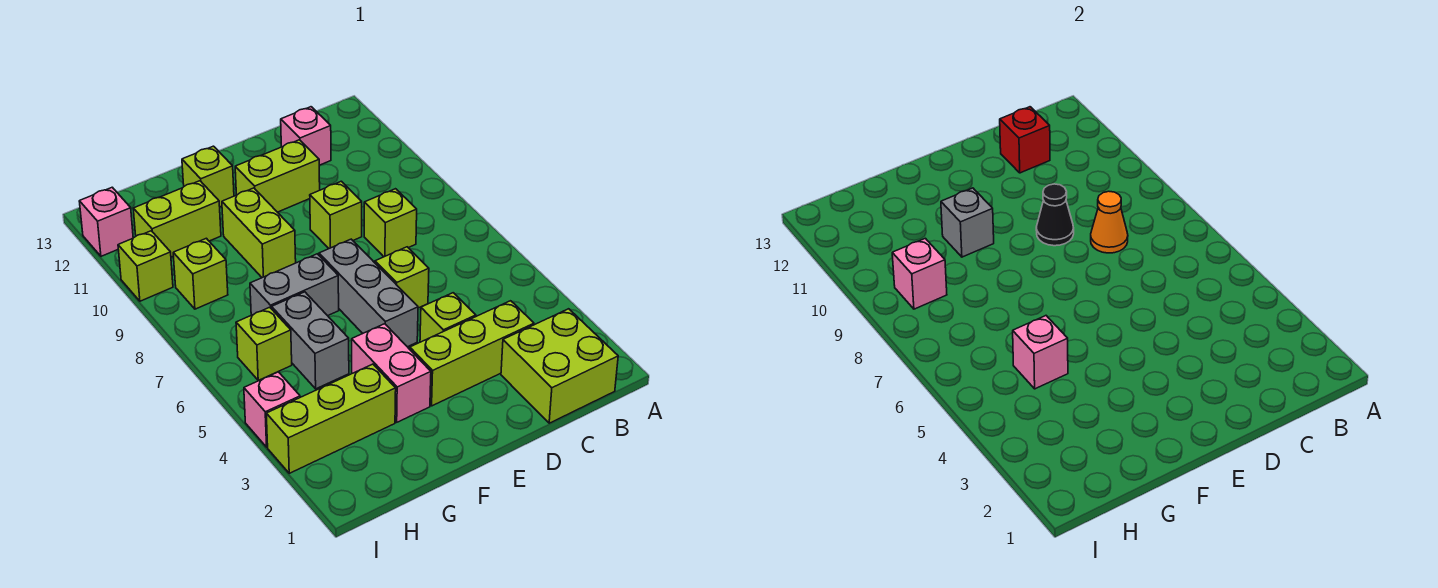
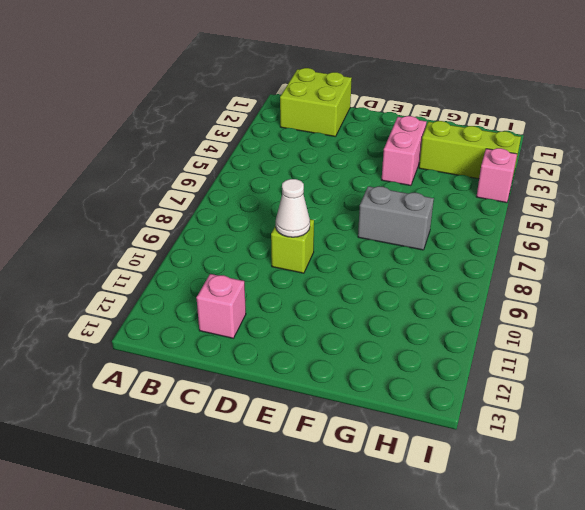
white cone D9 level 2 -> black cone D9 level 2
none -> lime brick C3:E3 level 1
none -> lime brick C8 level 1
none -> lime brick D4 level 1

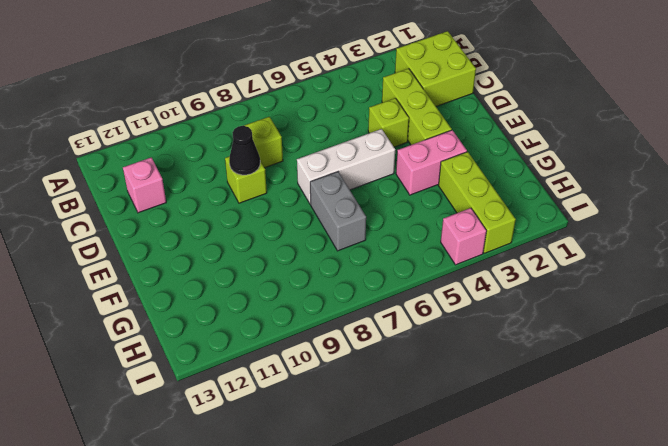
white brick E5:E7 level 1 -> grey brick E5:E7 level 1
none -> lime brick D6 level 1
none -> lime brick D11:E11 level 1
none -> lime brick F9:F10 level 1

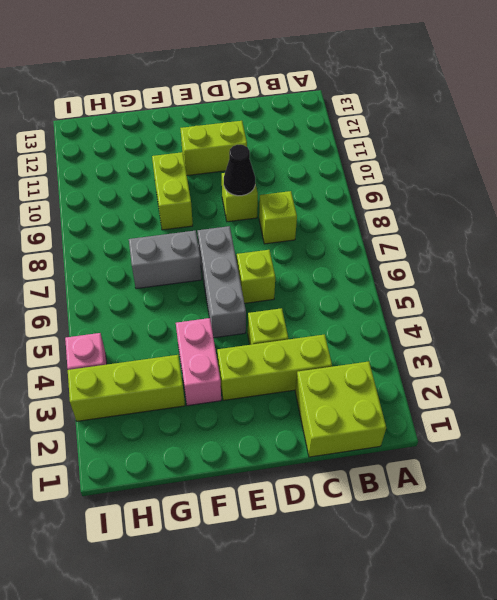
none -> pink brick C12 level 1
none -> lime brick F12 level 1
none -> grey brick G5:G6 level 1

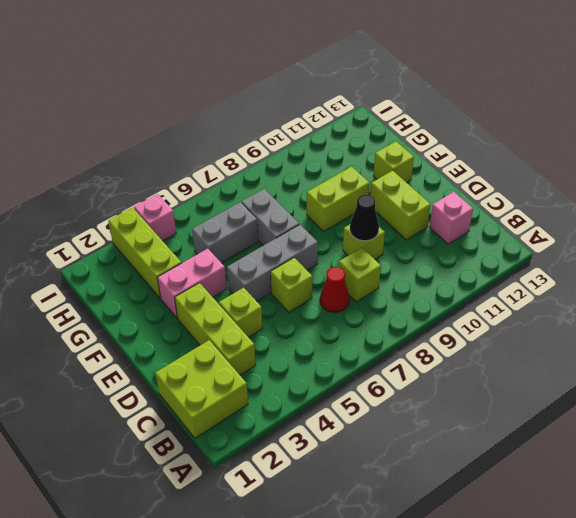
red cone C7 level 1 -> none
none -> lime brick G11:H11 level 1
none -> lime brick H6 level 1
none -> lime brick H9 level 1

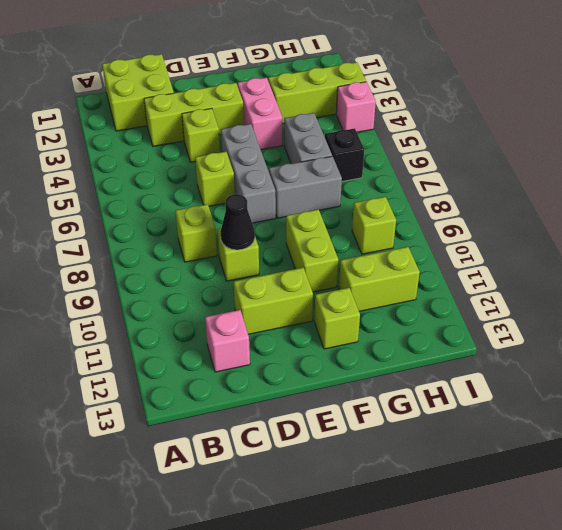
black brick H6 level 1 -> lime brick H6 level 1
none -> lime brick I10 level 1
none -> pink brick I12 level 1
none -> orange cone C8 level 2

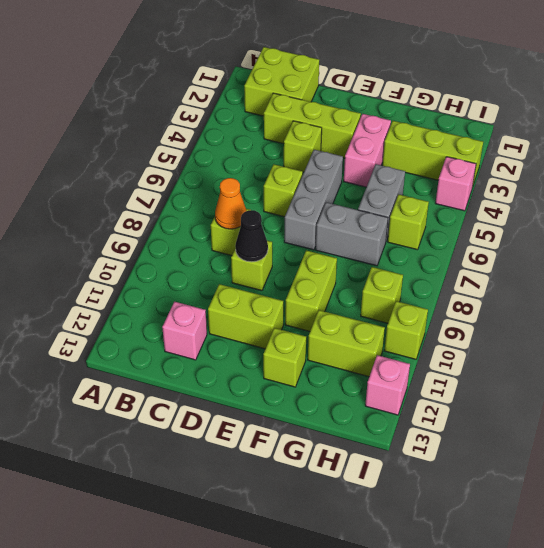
none -> red brick C12 level 2
none -> grey brick F10 level 2
none -> pink brick G5 level 2

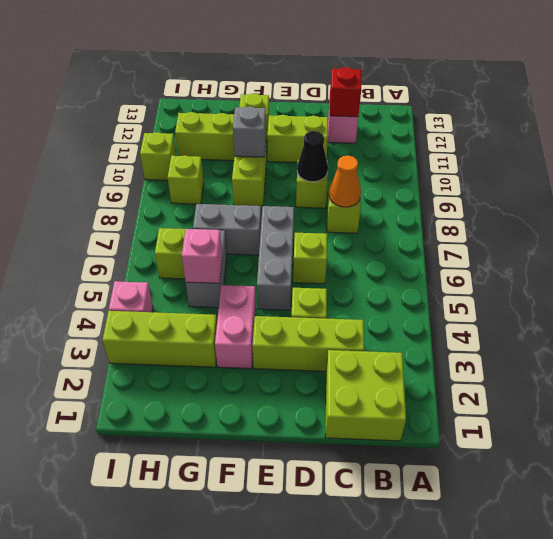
none -> pink brick I12 level 1
none -> pink brick H9 level 2

